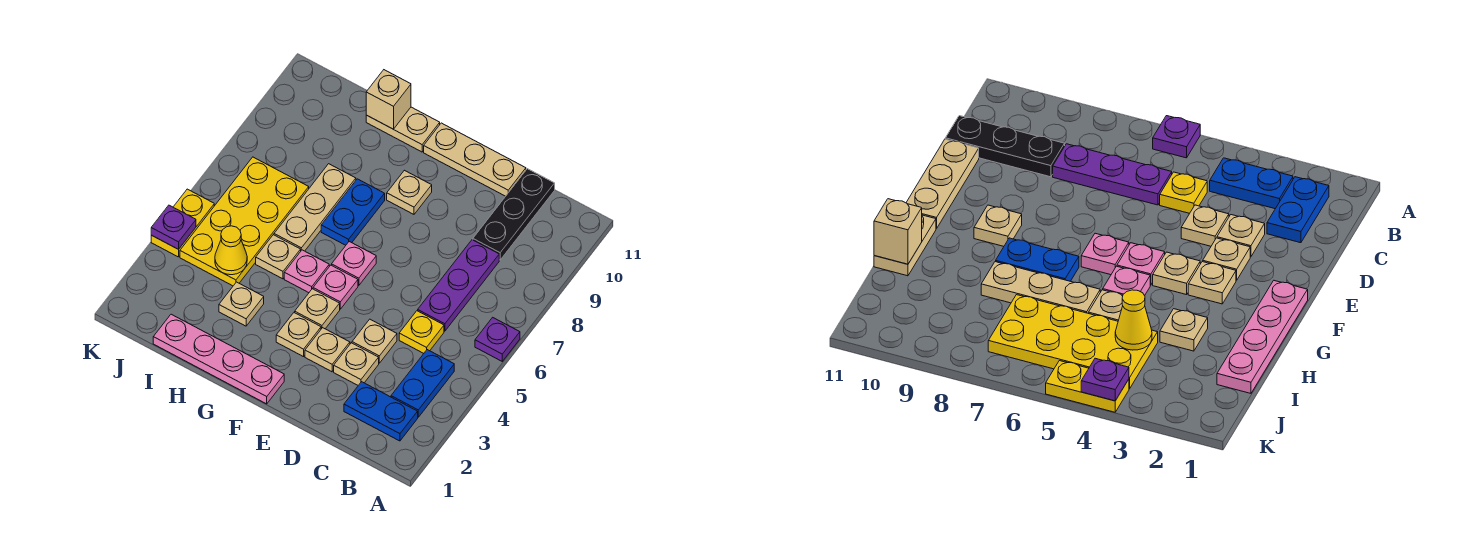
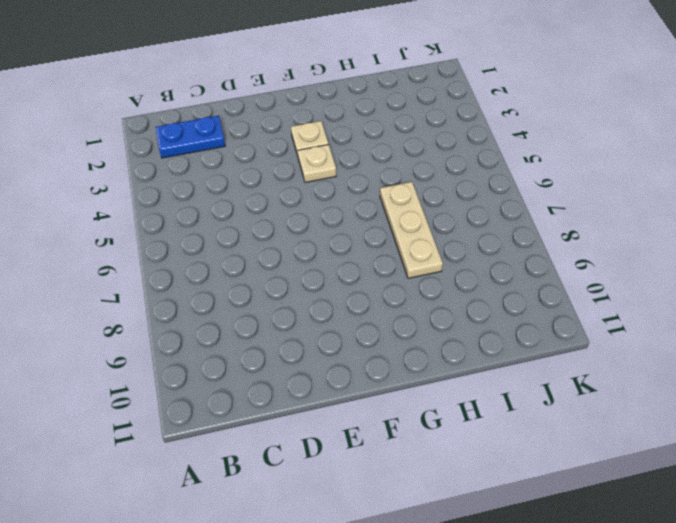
none -> purple plate A6 level 1
none -> blue plate B3:B4 level 1
none -> yellow plate C5 level 1

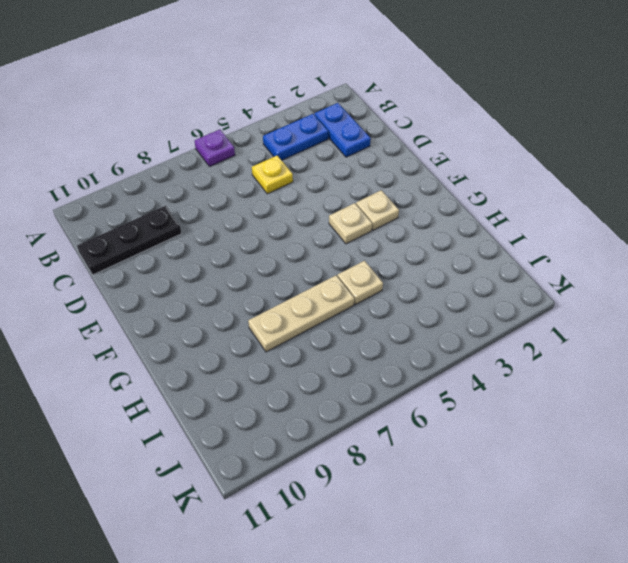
none -> purple plate C6:C8 level 1
none -> tan plate D3 level 1
none -> tan plate D4 level 1

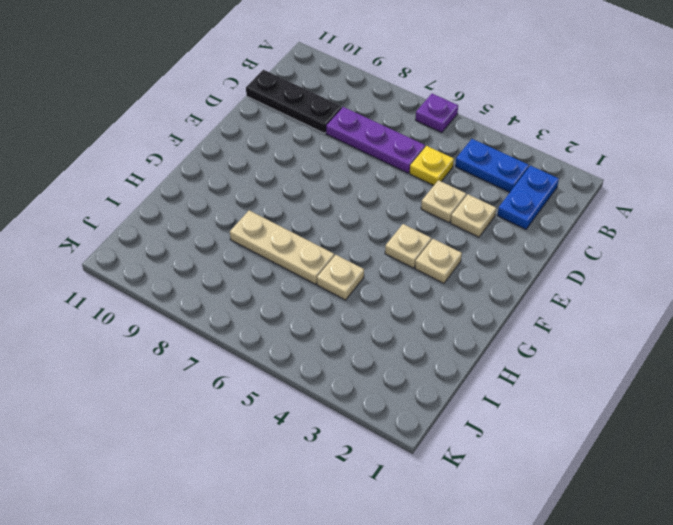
none -> tan plate D11:F11 level 1
none -> tan plate E3 level 1
none -> pink plate F1:I1 level 1

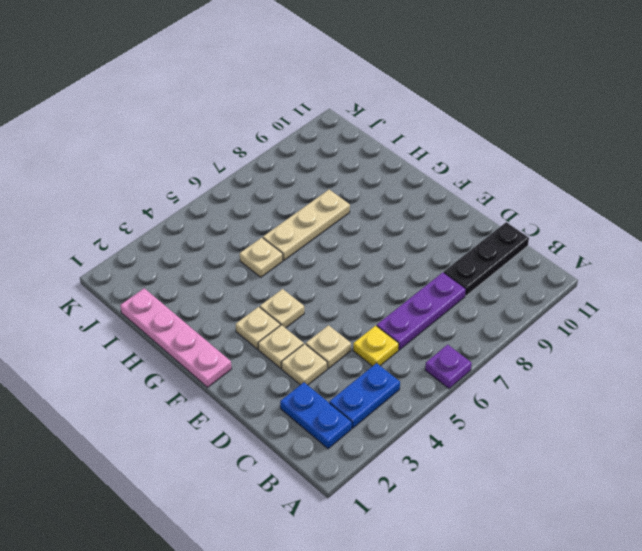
none -> tan plate D11:F11 level 1
none -> pink plate F5 level 1
none -> pink plate F6 level 1

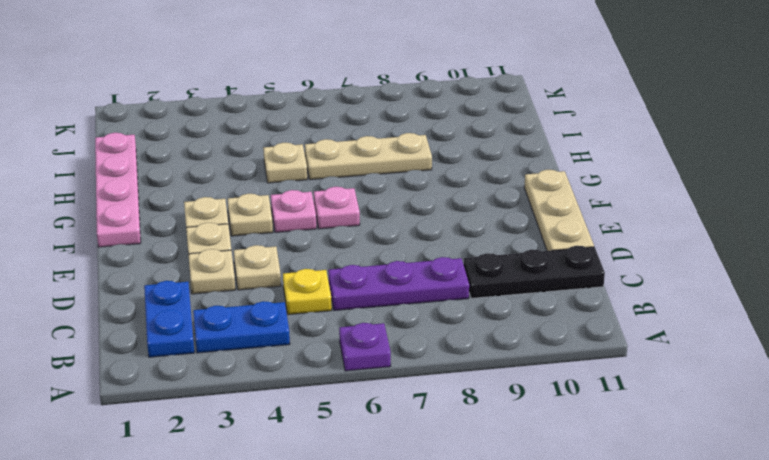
none -> tan plate F9 level 1
none -> pink plate G5 level 1
none -> blue plate G7:G8 level 1

